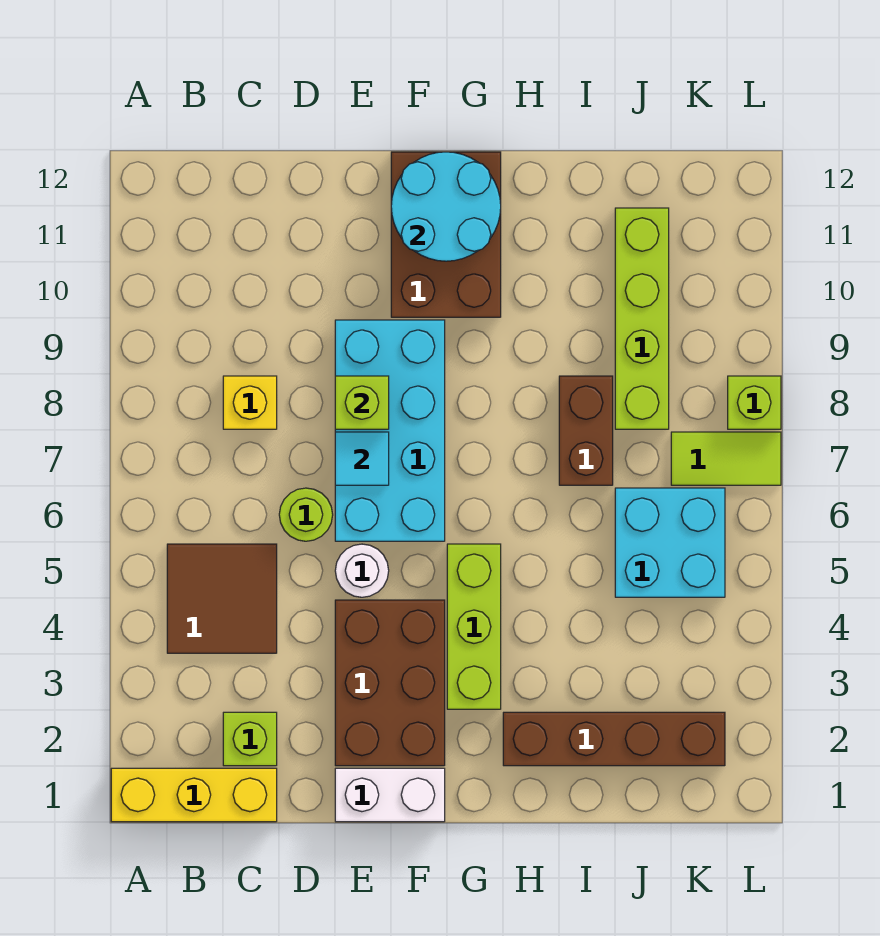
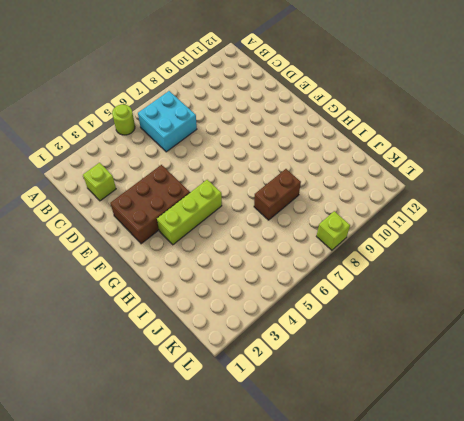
lime round brick A5 level 1 -> lime round brick D6 level 1
cyan brick B6:C7 level 1 -> cyan brick J5:K6 level 1
none -> yellow brick A1:C1 level 1
none -> brown tile B4:C5 level 1
none -> yellow brick C8 level 1

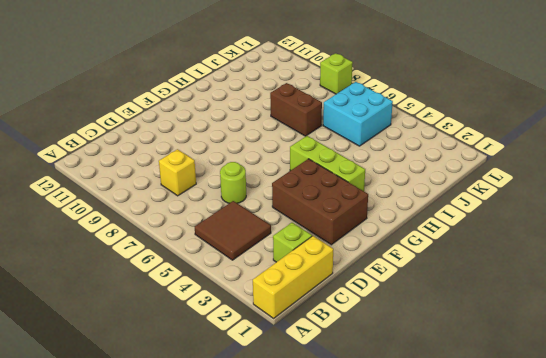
none -> white brick E1:F1 level 1
none -> white round brick E5 level 1
none -> cyan brick E6:F9 level 1

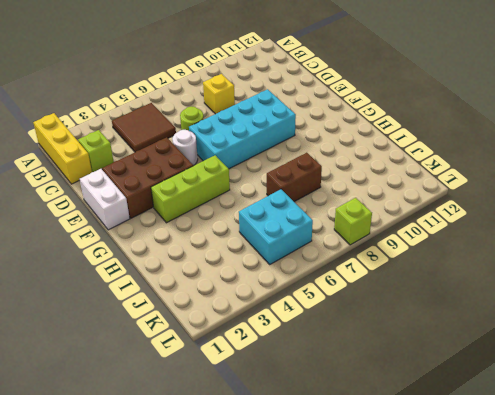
none -> brown brick F10:G12 level 1
none -> brown brick H2:K2 level 1
none -> lime brick J8:J11 level 1

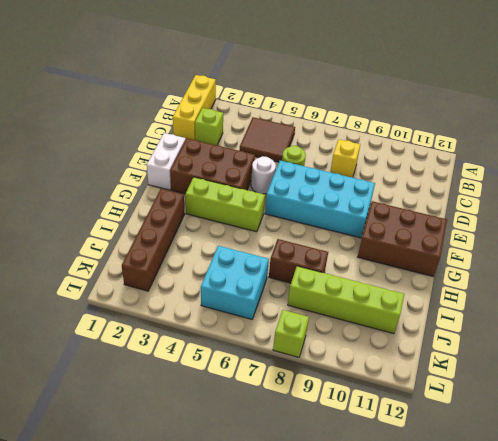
none -> lime tile K7:L7 level 1
none -> cyan tile E7 level 2
none -> lime brick E8 level 2

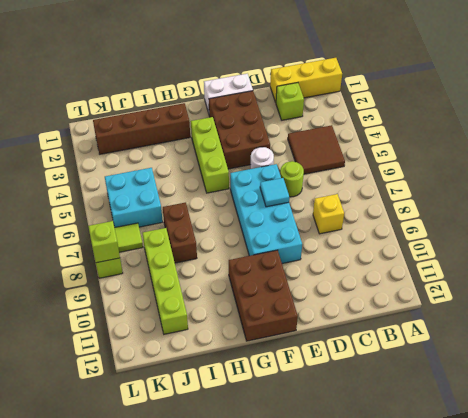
lime brick L8 level 2 -> lime brick E8 level 2
none -> cyan round brick F11:G12 level 2

